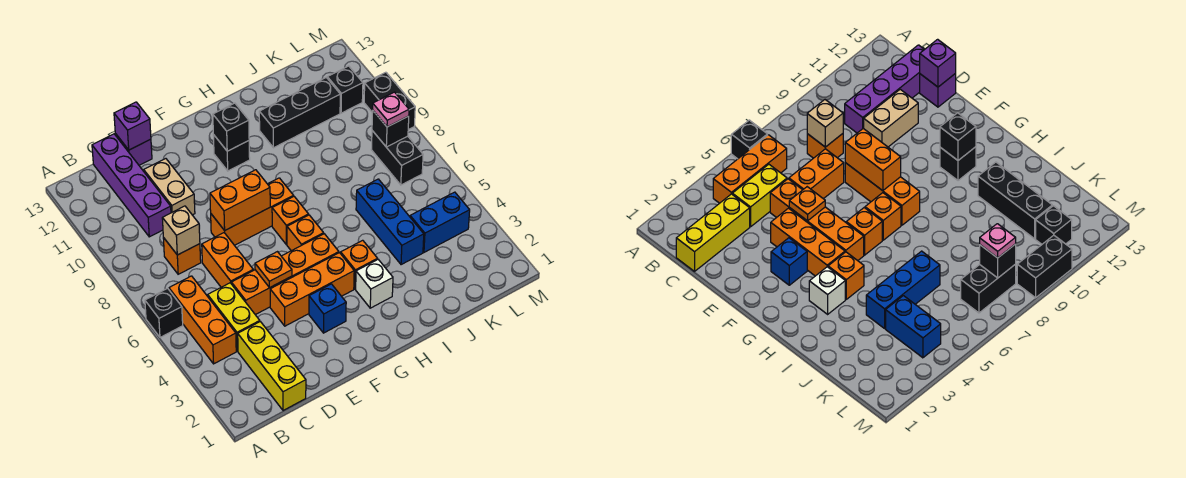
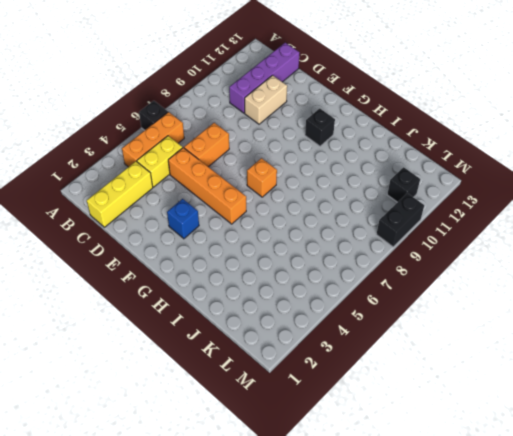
none -> orange brick C8 level 1
none -> purple brick D13 level 1
none -> orange brick E4:G4 level 1
none -> orange brick E8:G8 level 1

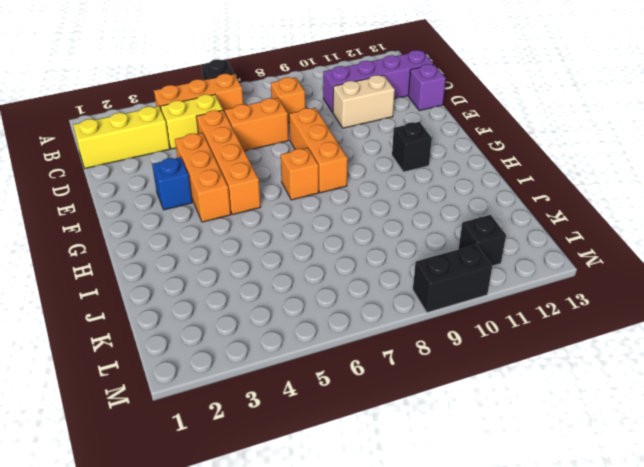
none -> orange brick G6 level 1
none -> white brick H3 level 1
none -> orange brick H4 level 1
none -> black brick I11:K11 level 1

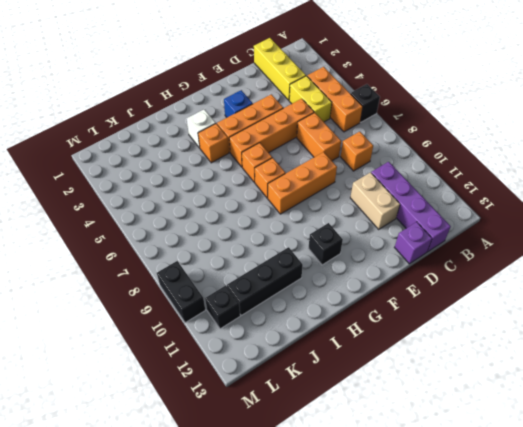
none -> blue brick J4:J6 level 1
none -> blue brick K4:L4 level 1
none -> black brick L7:L8 level 1
none -> tan brick C8 level 2

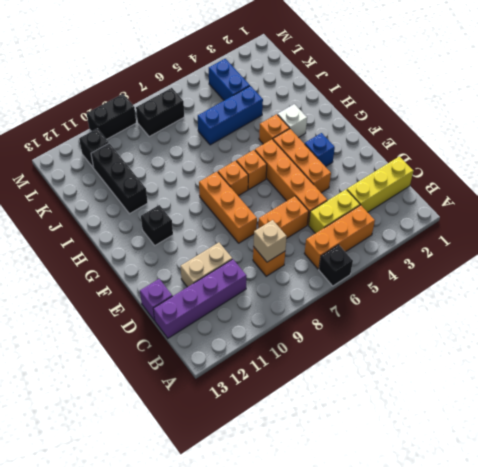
none -> purple brick D13 level 2
none -> orange plate E5 level 2
none -> orange brick E8:F8 level 2
none -> black brick G11 level 2

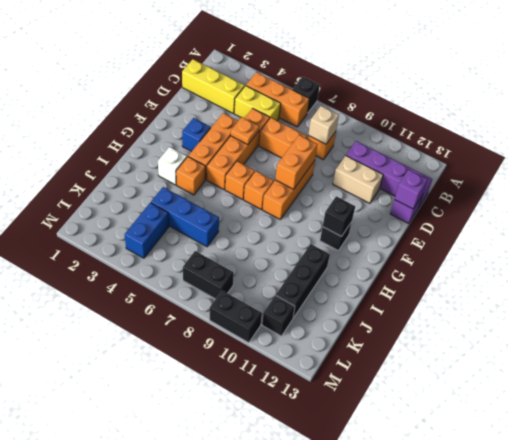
none -> black brick L8 level 2
none -> pink plate L8 level 3

